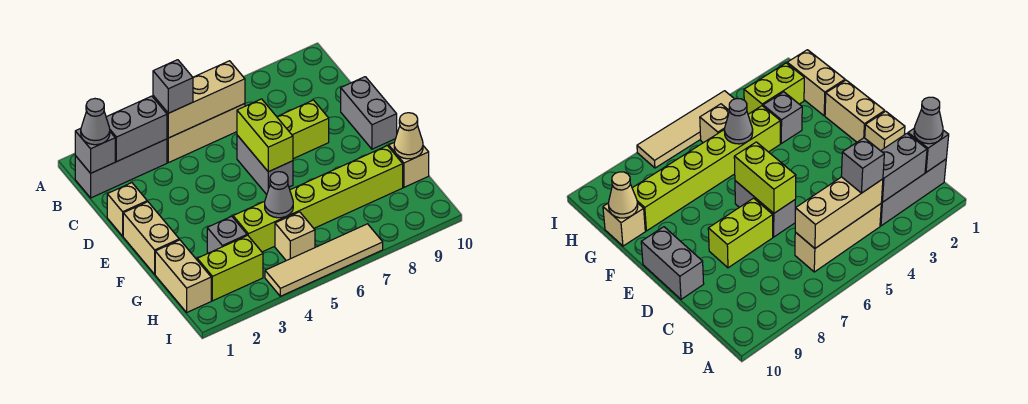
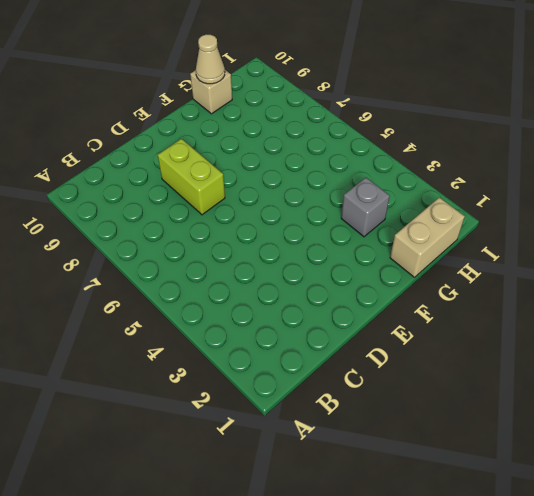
none -> grey brick B1:B3 level 1
none -> tan brick B4:B6 level 1
none -> tan brick D1 level 1

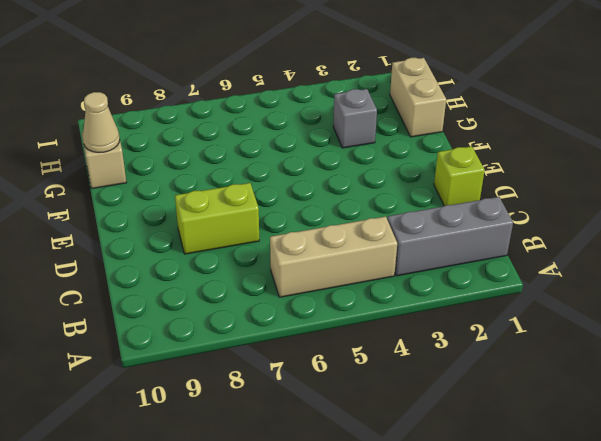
lime brick D1 level 1 -> tan brick D1 level 1
none -> grey brick D6:E6 level 1
none -> grey brick D10:E10 level 1
none -> tan brick E1:F1 level 1

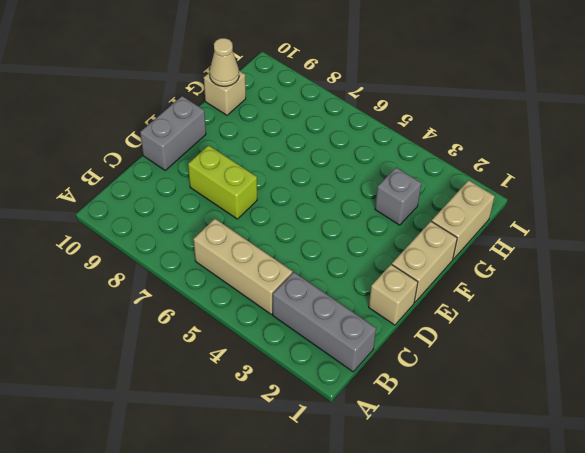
none -> grey brick D6:E6 level 1
none -> lime brick G4:G9 level 1
none -> lime brick H2:H3 level 1

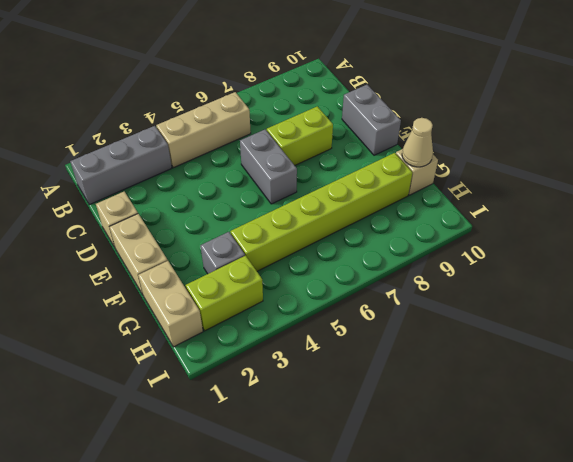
none -> tan brick H5 level 1
none -> tan tile I4:I7 level 1
none -> grey brick B1 level 2

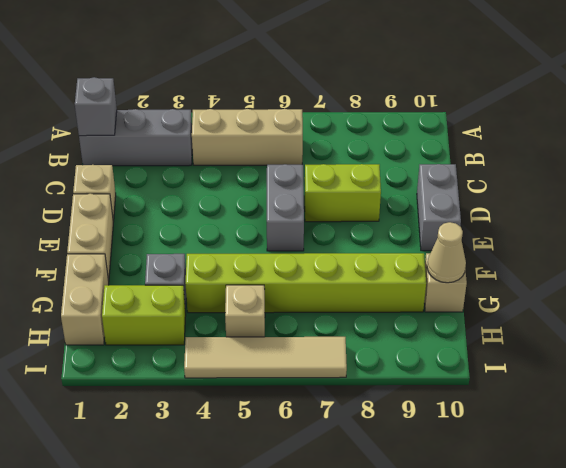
none -> grey brick B2:B3 level 2
none -> tan brick B4:B6 level 2
none -> lime brick D6:E6 level 2

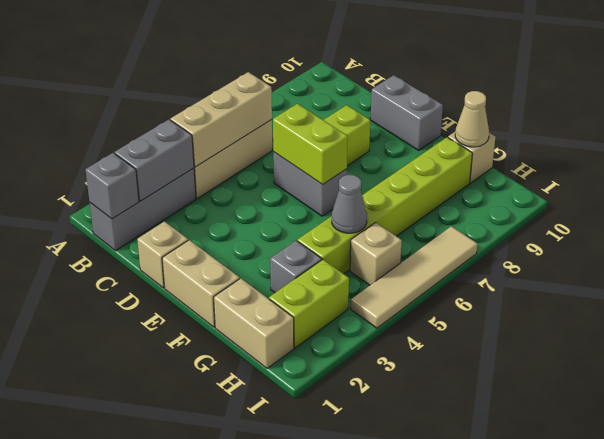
none -> grey cone B1 level 3
none -> grey brick B4 level 3

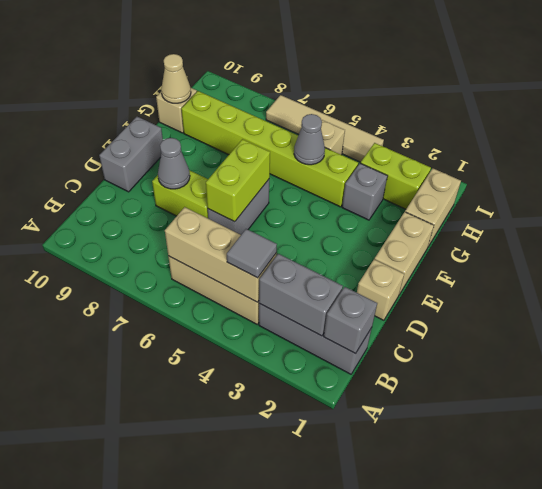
grey tile B4 level 3 -> grey brick B4 level 3
grey cone D8 level 2 -> grey cone B1 level 3

